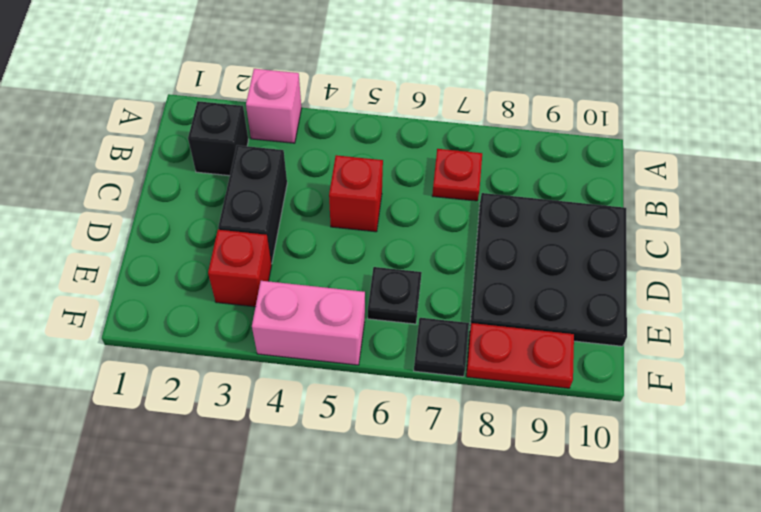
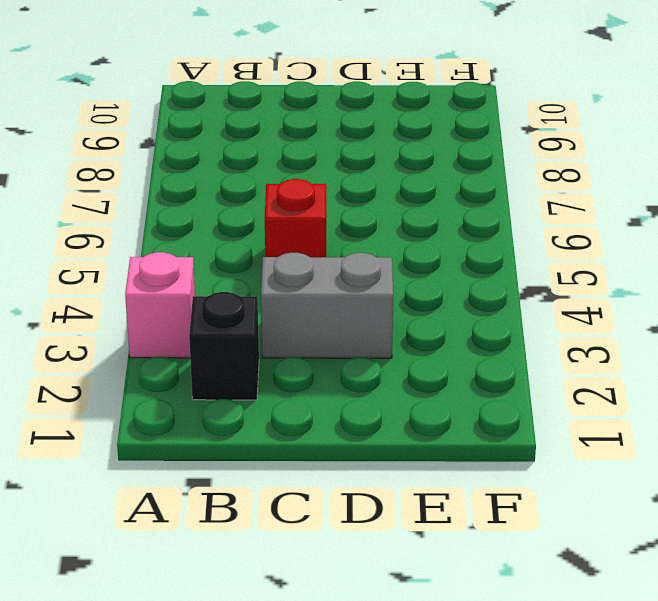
grey brick C3:D3 level 1 -> black brick C3:D3 level 1
none -> red plate B7 level 1
none -> black plate C8:E10 level 1

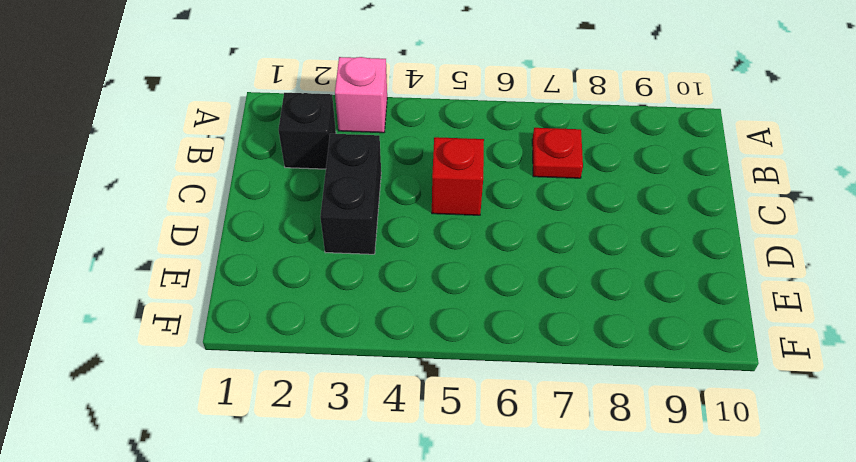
none -> black plate C8:E10 level 1
none -> red brick E3 level 1

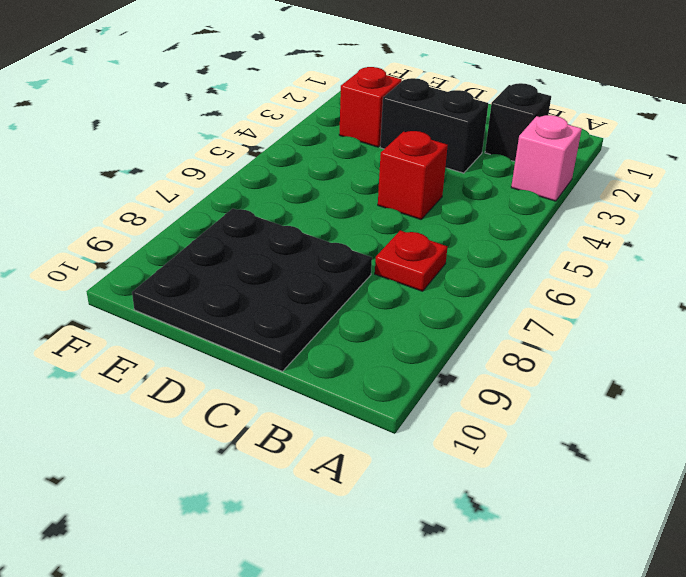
none -> black plate E6 level 1
none -> pink brick F4:F5 level 1

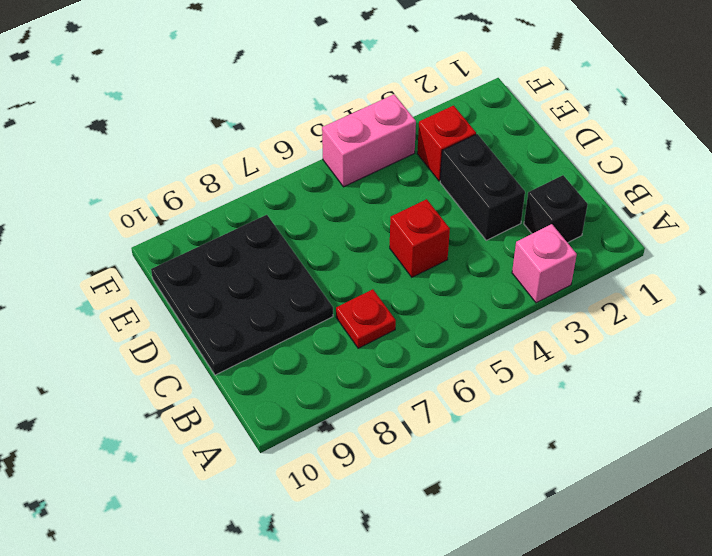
none -> black plate E6 level 1
none -> black plate F7 level 1

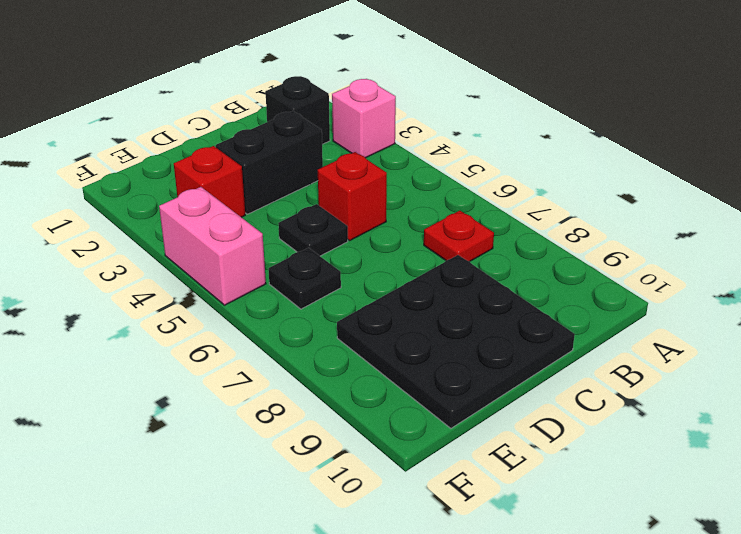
black plate D5 level 1 -> black plate F7 level 1
none -> red plate F8:F9 level 1

